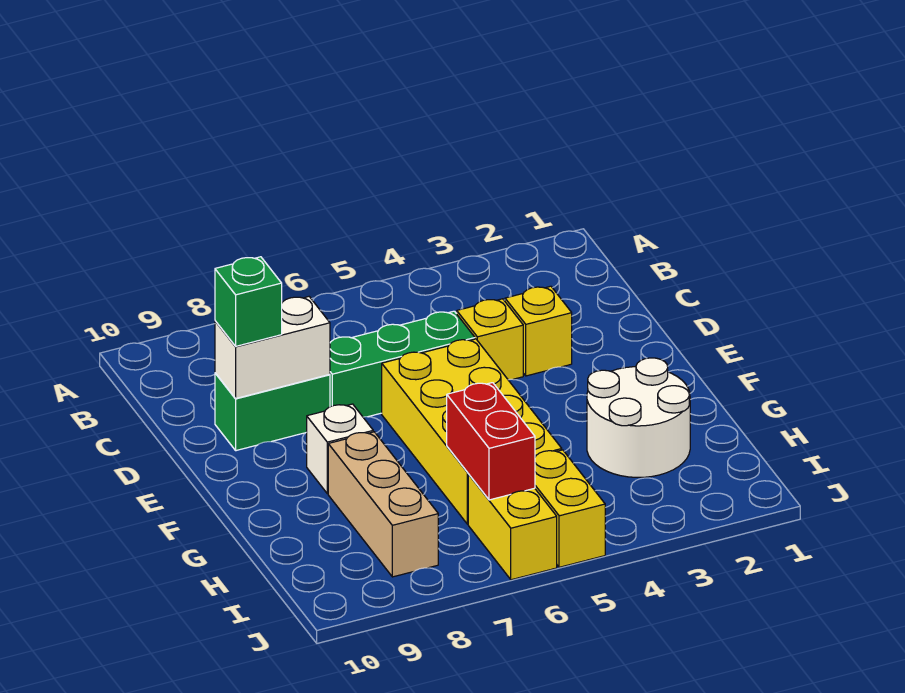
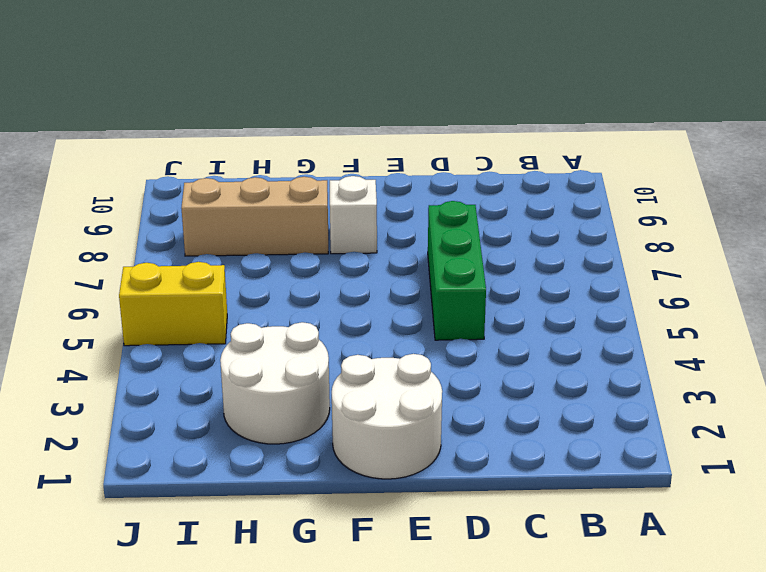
white round brick E1:F2 level 1 -> none
none -> yellow brick D3 level 1
none -> yellow brick D4 level 1
none -> green brick D8:D9 level 1

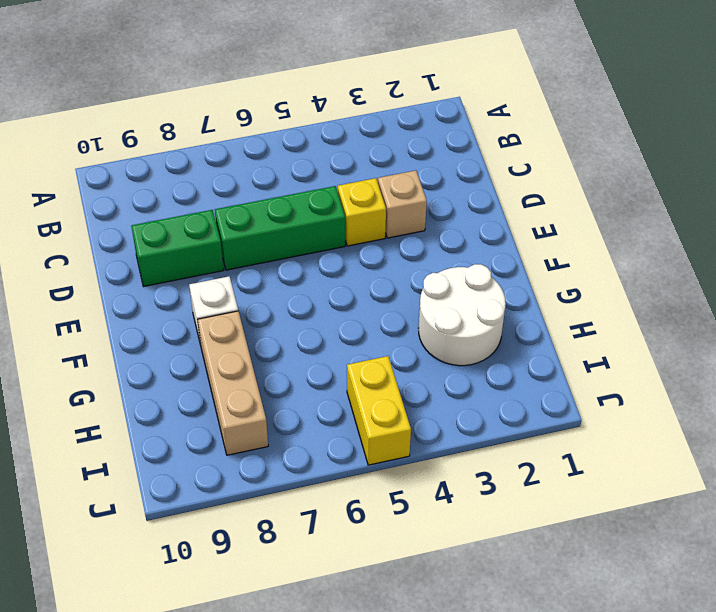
tan brick D3 level 1 -> yellow brick D3 level 1
none -> yellow brick E5:H6 level 1
none -> yellow brick I6:J6 level 1
none -> white brick D8:D9 level 2

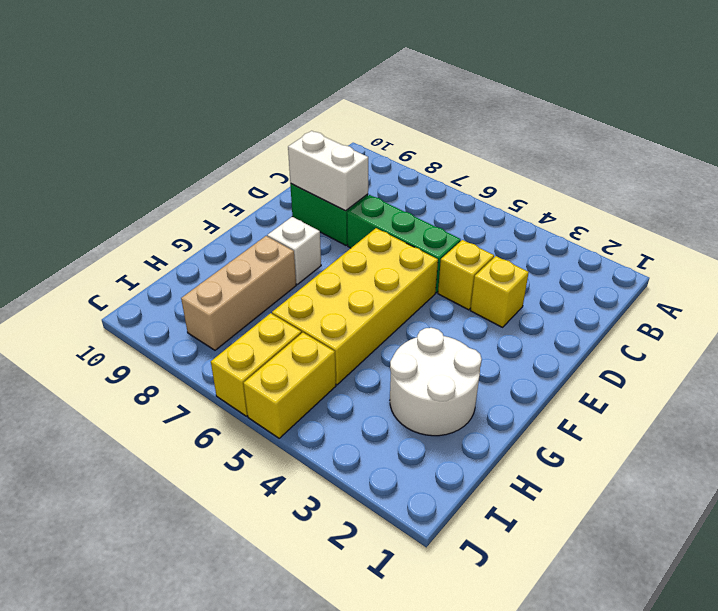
none -> red brick H6:I6 level 2
none -> green brick D9 level 3

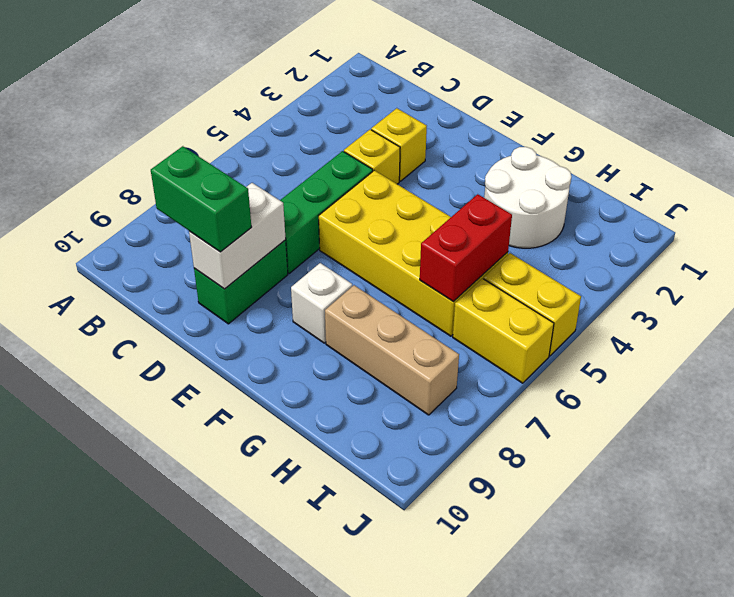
green brick C9:D9 level 3 -> green brick D9 level 3
red brick H5:H6 level 2 -> red brick H6:I6 level 2

